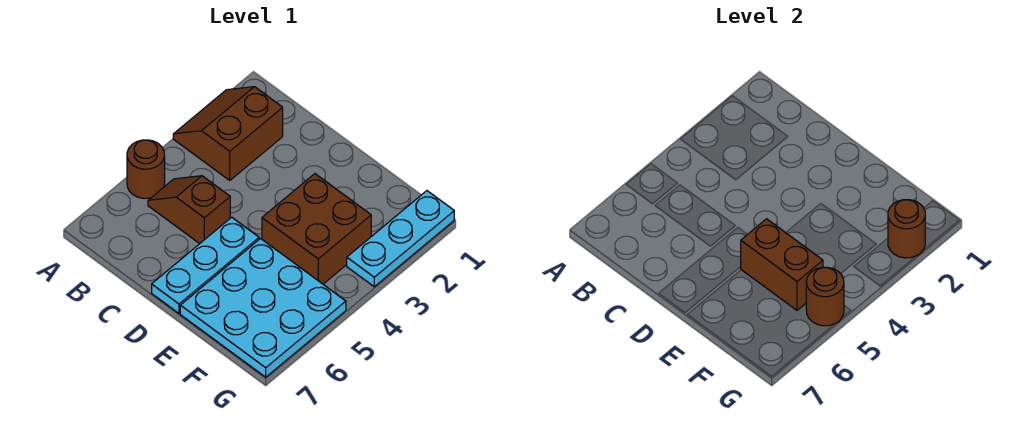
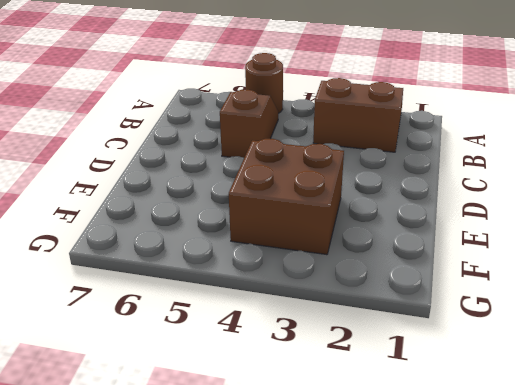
none -> cyan plate D5:D7 level 1
none -> cyan plate E5:G7 level 1

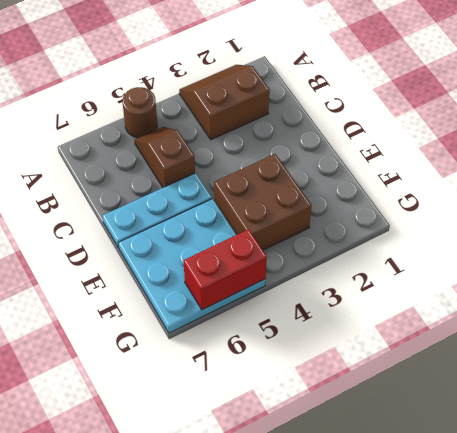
red brick G5:G6 level 2 -> brown round brick G5 level 2
none -> cyan plate G1:G3 level 1
none -> brown brick E5:F5 level 2

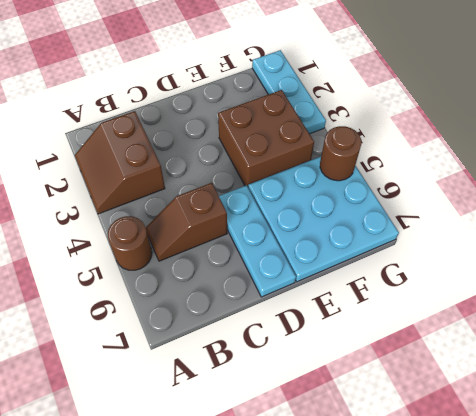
none -> brown brick E5:F5 level 2
none -> brown round brick G2 level 2

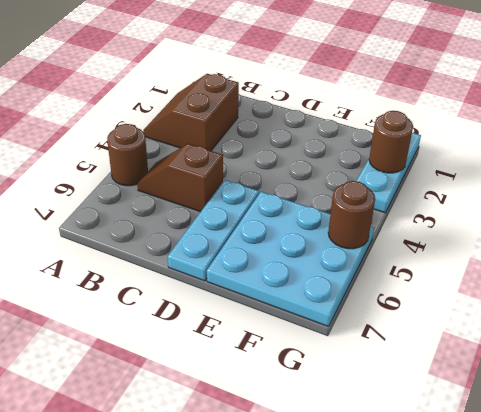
none -> brown brick E3:F4 level 1
none -> brown brick E5:F5 level 2

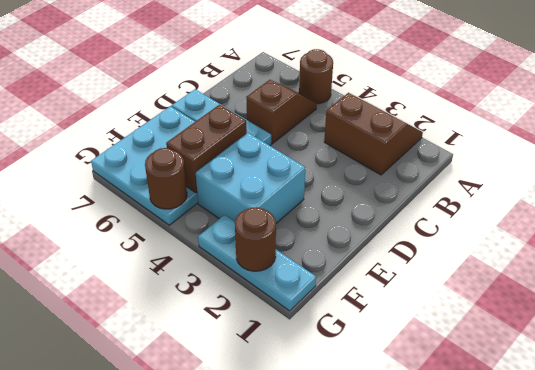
cyan brick E3:F4 level 1 -> brown brick E3:F4 level 1

